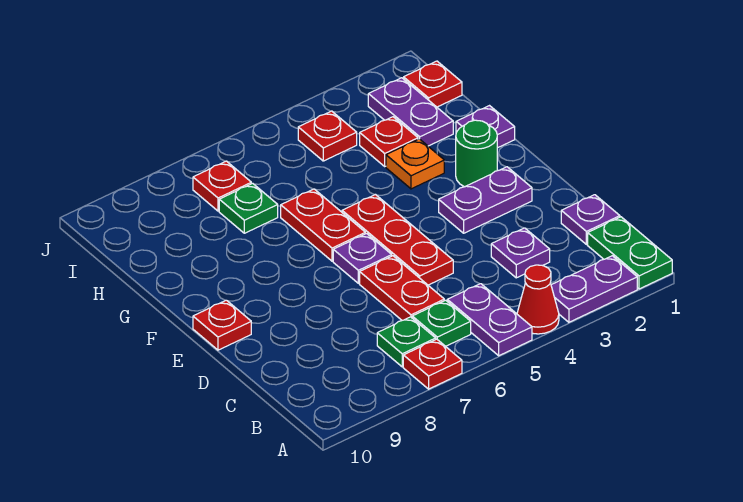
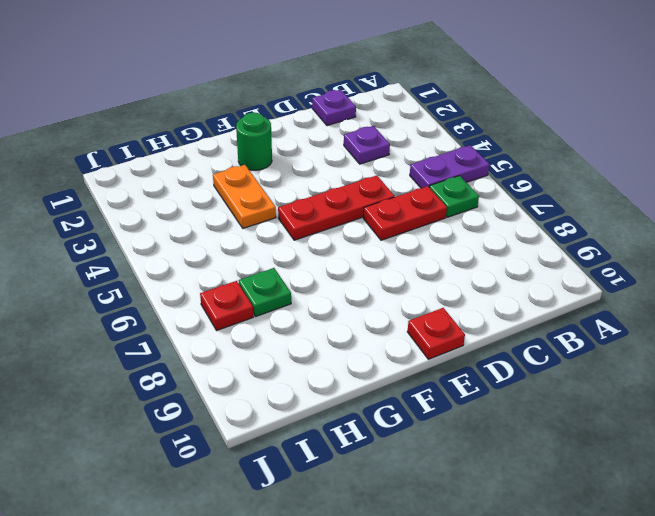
orange plate G3:G4 level 1 -> orange plate G3 level 1
none -> green plate A1:B1 level 1
none -> purple plate A2:A3 level 1
none -> red cone A4 level 1

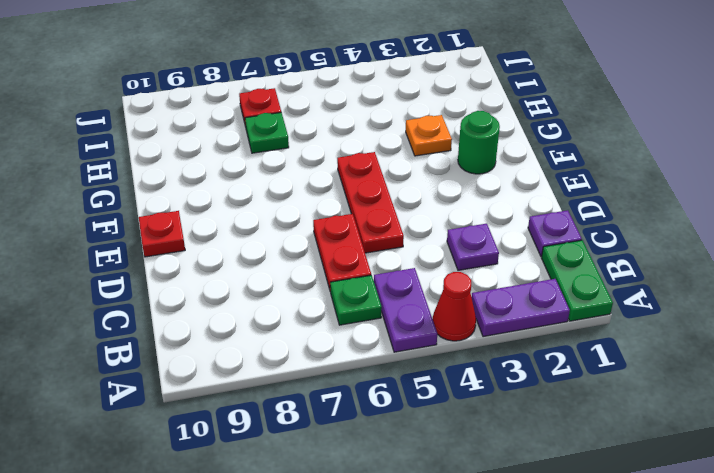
none -> red plate A7 level 1
none -> green plate B7 level 1
none -> purple plate E2:E3 level 1

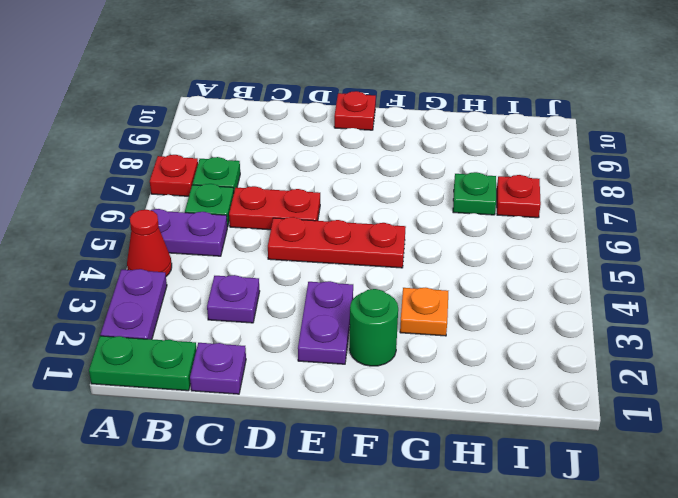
none -> purple plate E6 level 1
none -> red plate F6:G6 level 1
none -> purple plate G1 level 1

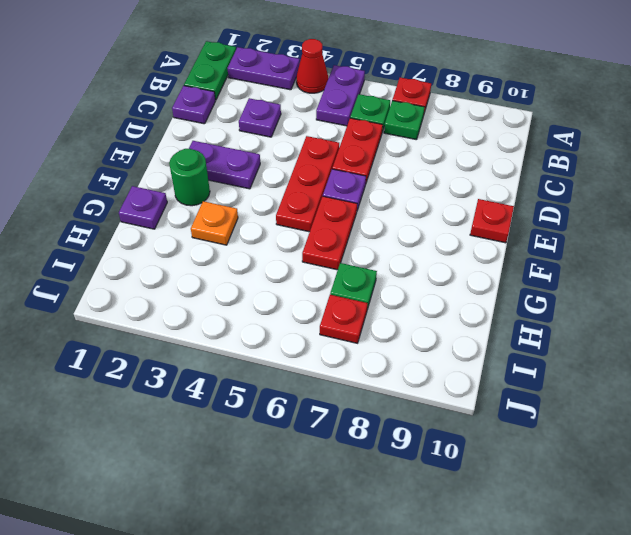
none -> purple plate H2:I2 level 1
none -> red plate H3 level 1
none -> red plate I1 level 1

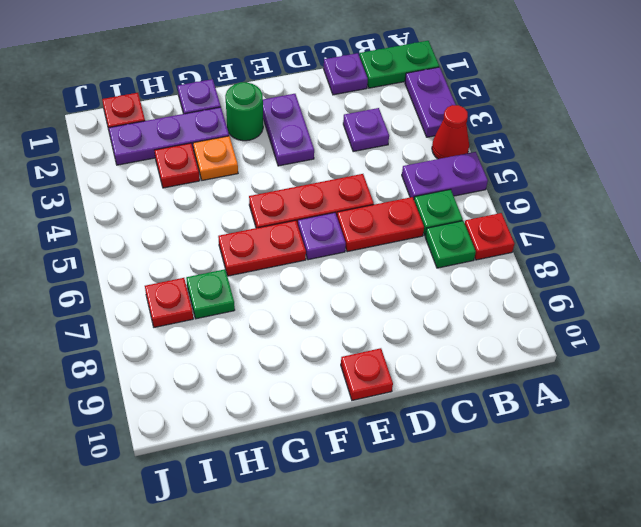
purple plate G2:I2 level 1 -> purple plate H2:I2 level 1
none -> red plate I4 level 1

